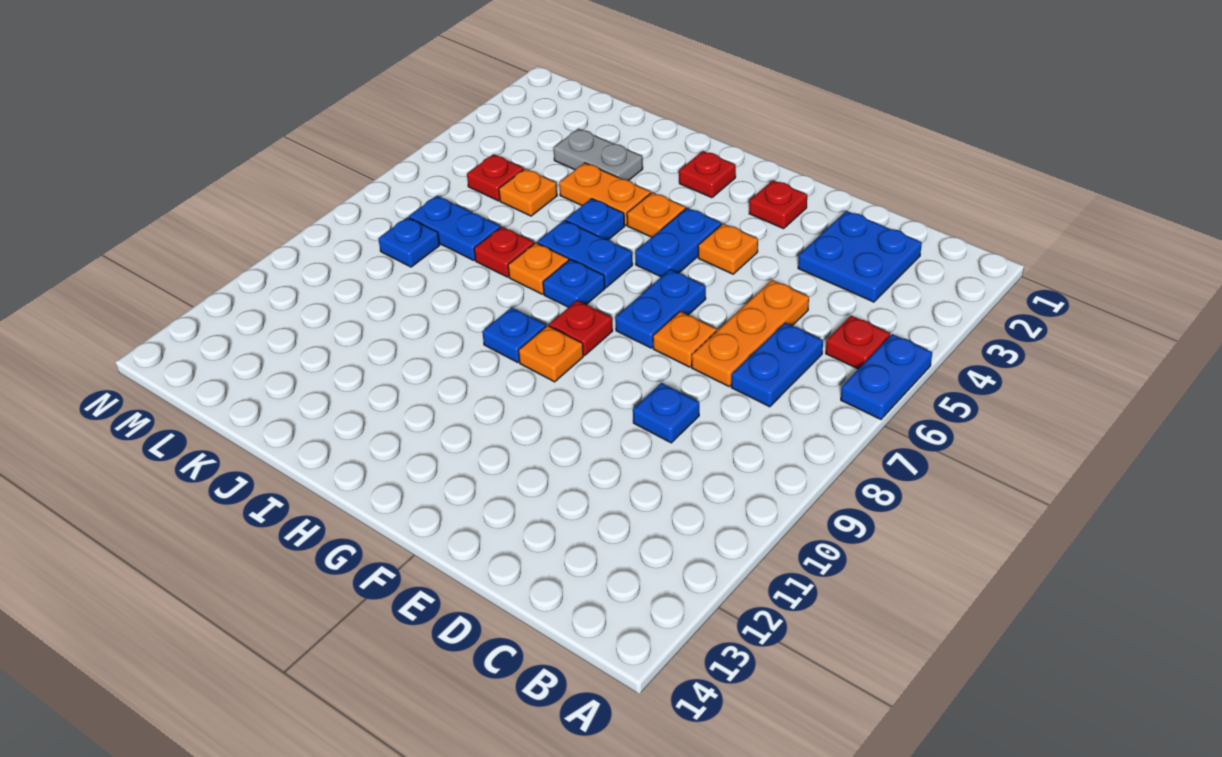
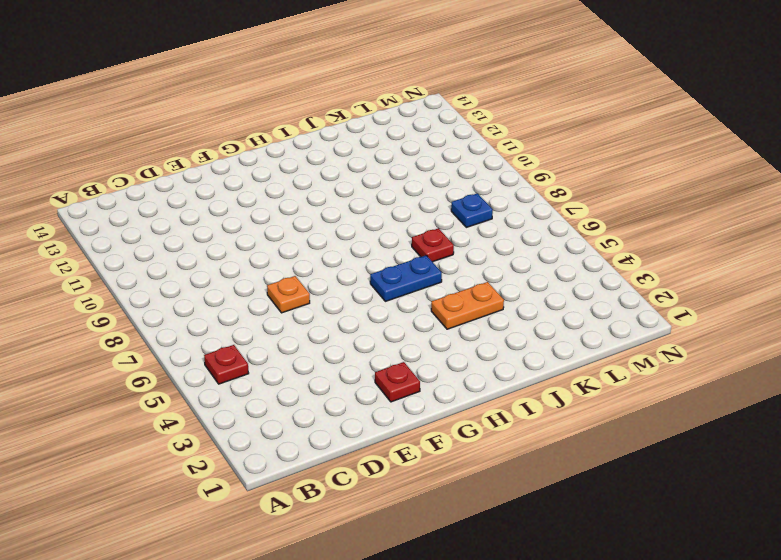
none -> blue plate A5:A6 level 1
none -> blue plate C2:D3 level 1
none -> blue plate C6:C7 level 1

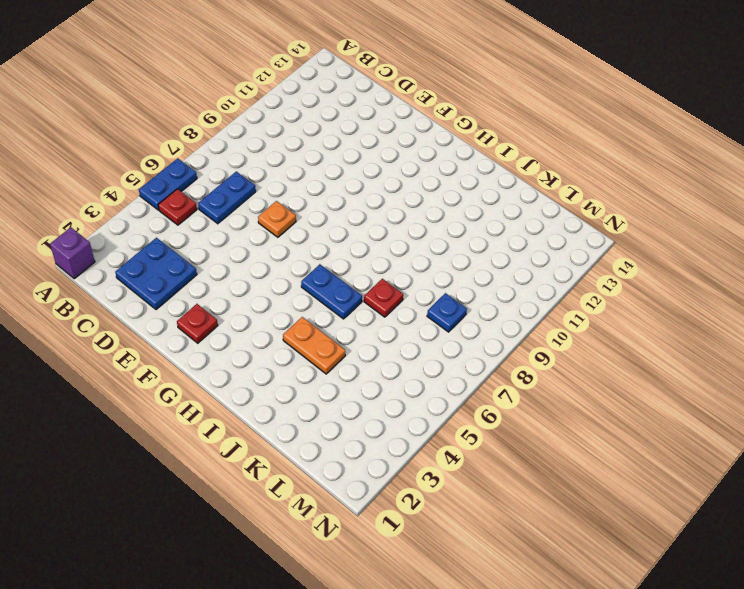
purple brick A1 level 1 -> none
none -> orange plate D5:D7 level 1
none -> blue plate D9 level 1
none -> orange plate F4 level 1

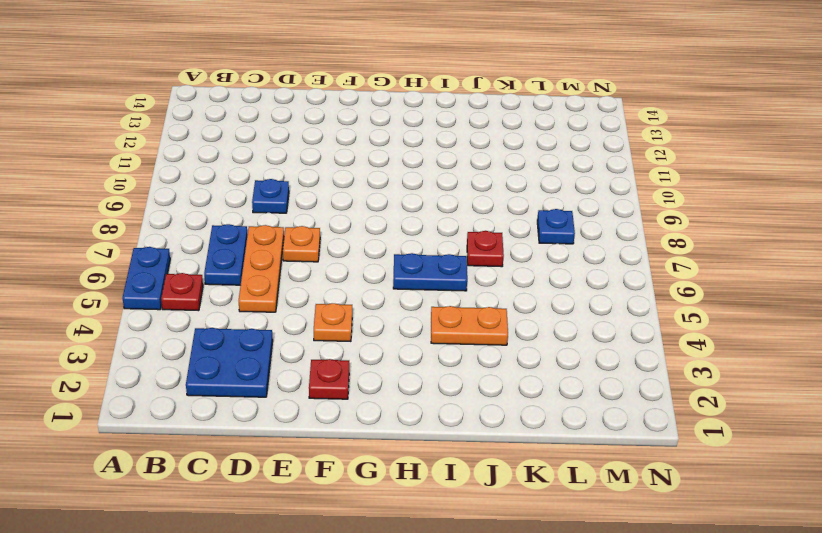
none -> blue plate F6:F7 level 1
none -> blue plate G4:G5 level 1
none -> red plate G8 level 1

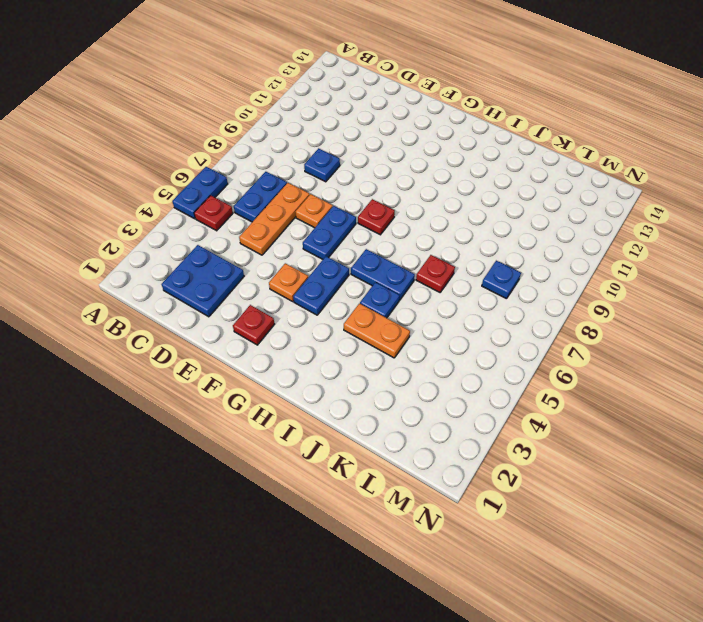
none -> orange plate G9 level 1
none -> red plate H2 level 1
none -> orange plate H4 level 1

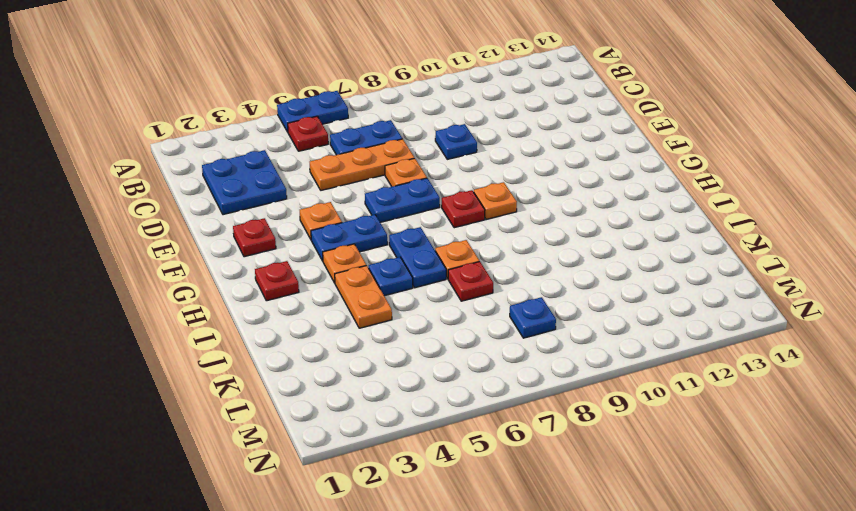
none -> blue plate H7 level 1
none -> blue plate H9 level 1
none -> grey plate J3:K3 level 1

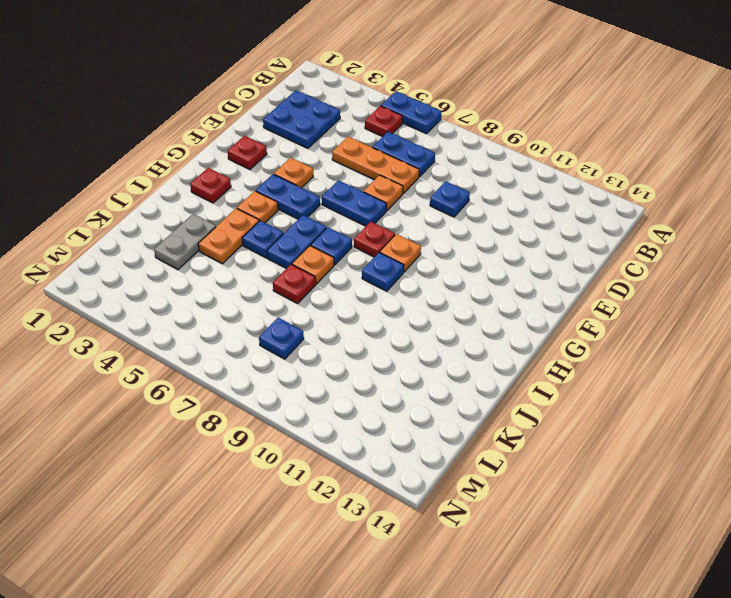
none -> orange plate K5 level 1
none -> blue plate K7:L7 level 1
none -> red plate L5 level 1

